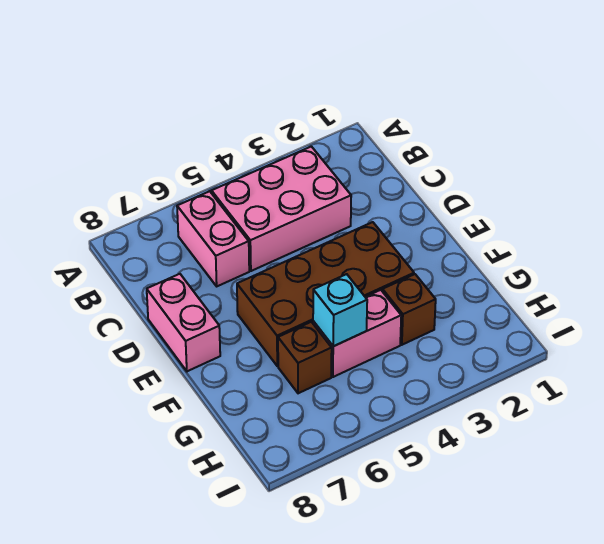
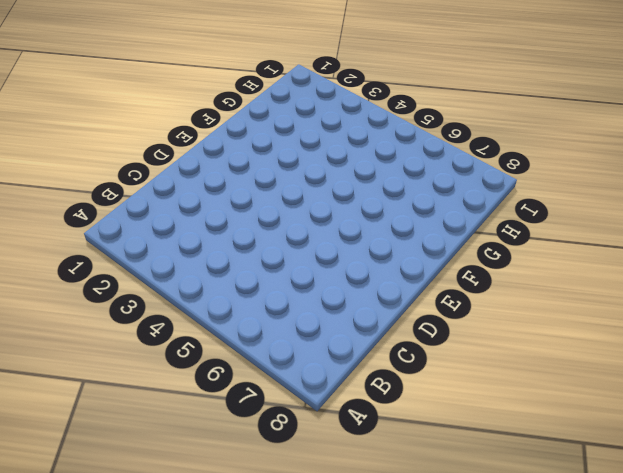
none -> pink brick B3:C5 level 1
none -> pink brick B6:C6 level 1

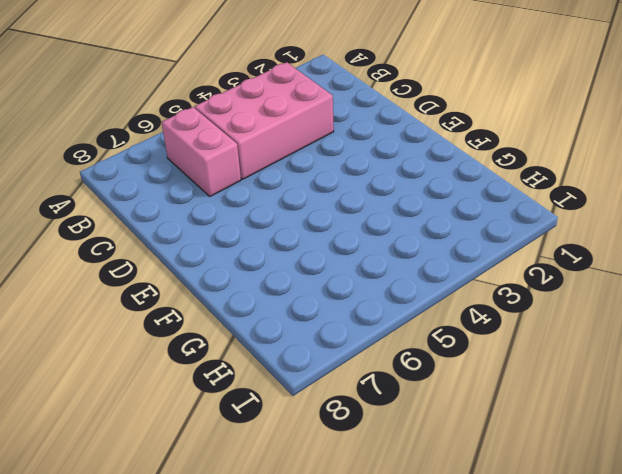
none -> pink brick D8:E8 level 1
none -> brown brick E3:F6 level 1

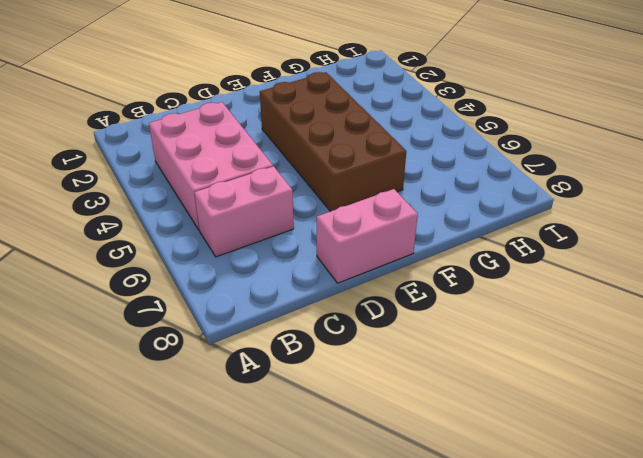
none -> brown brick G3 level 1
none -> pink brick G4:G5 level 1

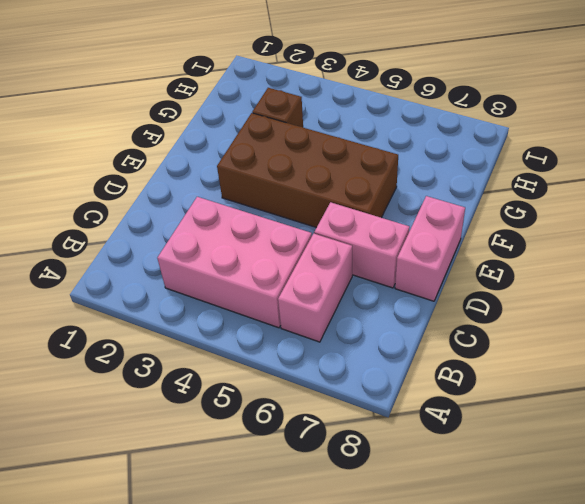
pink brick D6:D7 level 1 -> pink brick G4:G5 level 1
none -> brown brick G6 level 1
none -> cyan brick G5 level 2

